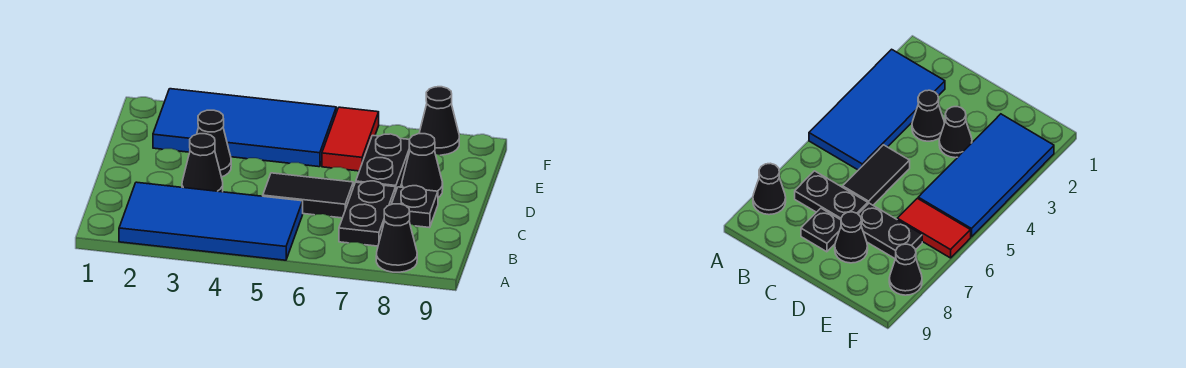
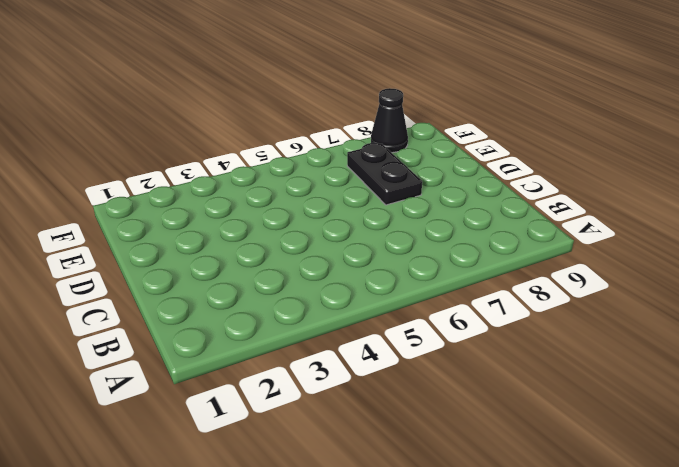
none -> blue tile A2:B5 level 1
none -> black cone A8 level 1
none -> black plate B7:C7 level 1

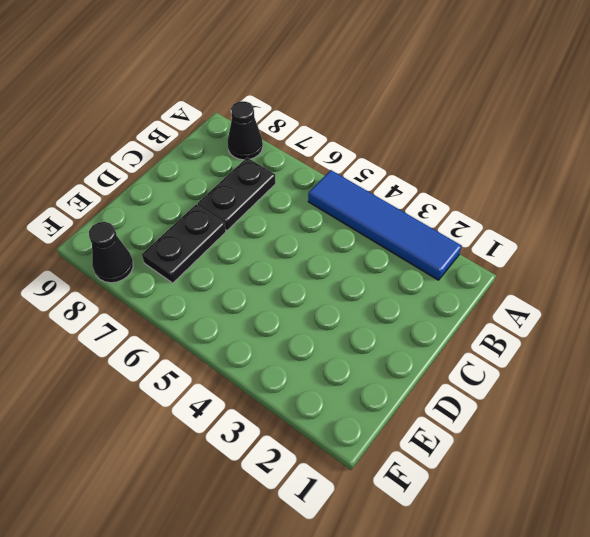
blue tile A2:A5 level 1 -> blue tile A2:B5 level 1
none -> black cone C3 level 1
none -> black tile C5:C6 level 1
none -> black plate C8 level 1

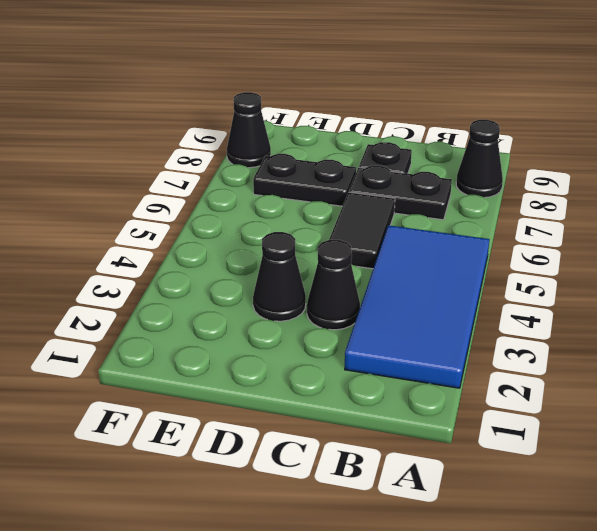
none -> black cone D8 level 1
none -> blue tile E2:F5 level 1
none -> red tile E6:F6 level 1

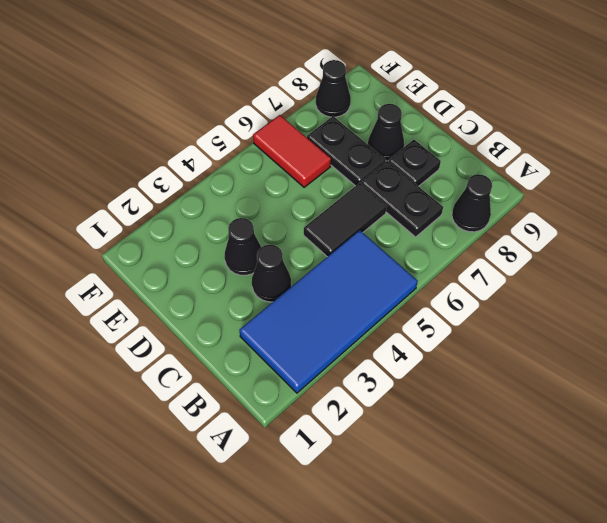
none -> blue tile E2:F5 level 1

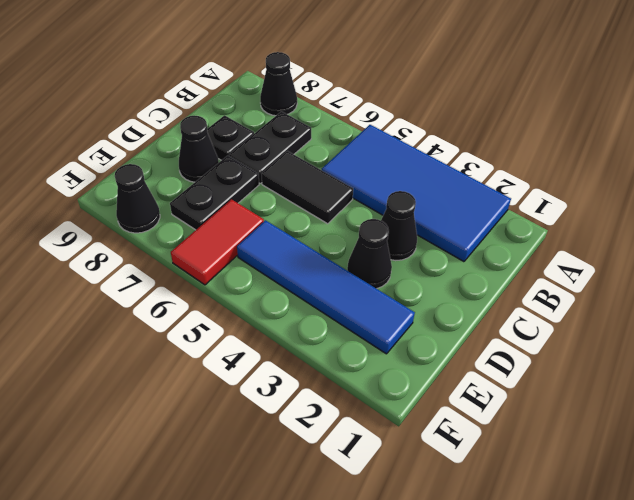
blue tile E2:E5 level 1 -> blue tile E2:F5 level 1

